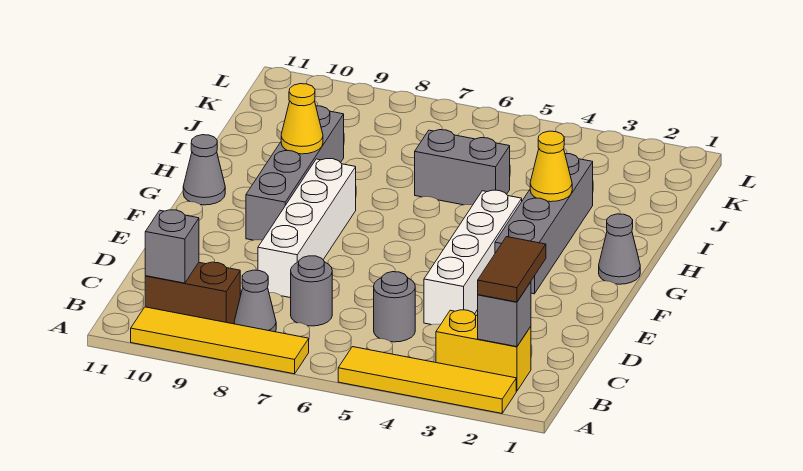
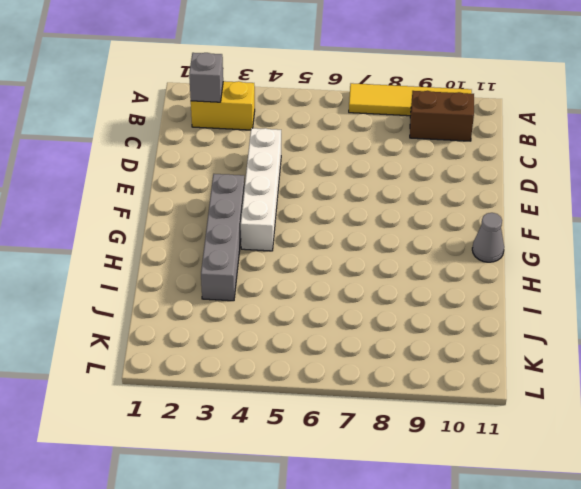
none -> yellow tile A2:A5 level 1
none -> grey cone B8 level 1
none -> grey round brick C5 level 1

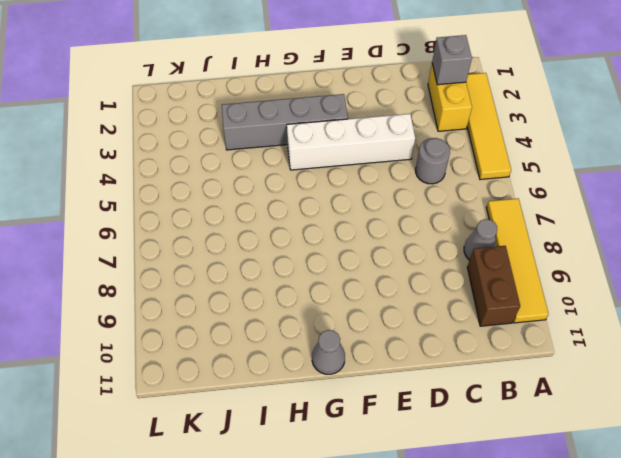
none -> grey round brick C7 level 1
none -> white brick D8:G8 level 1
none -> grey brick F9:I9 level 1

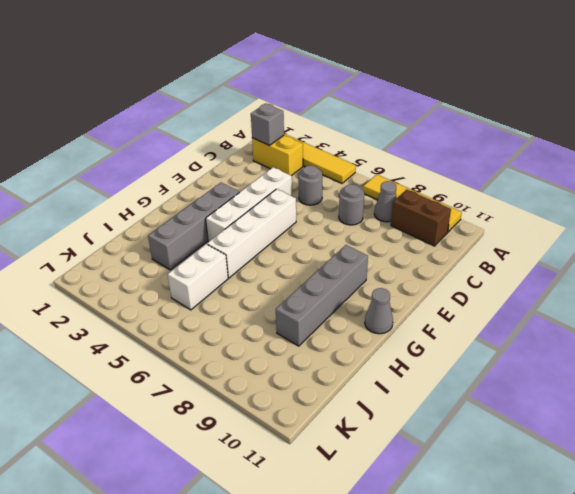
white brick E5:H5 level 1 -> white brick D8:G8 level 1
white brick I5:J5 level 1 -> grey brick I5:I6 level 1
none -> grey cone G1 level 1
none -> grey brick B10 level 2
none -> yellow cone H3 level 2

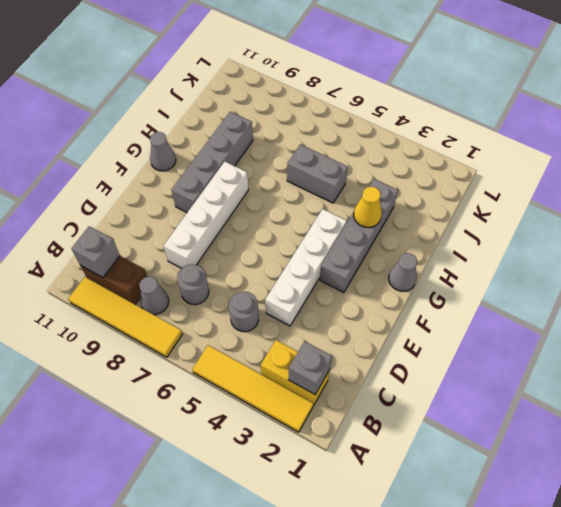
none -> yellow cone H9 level 2
none -> brown tile B2:C2 level 3

